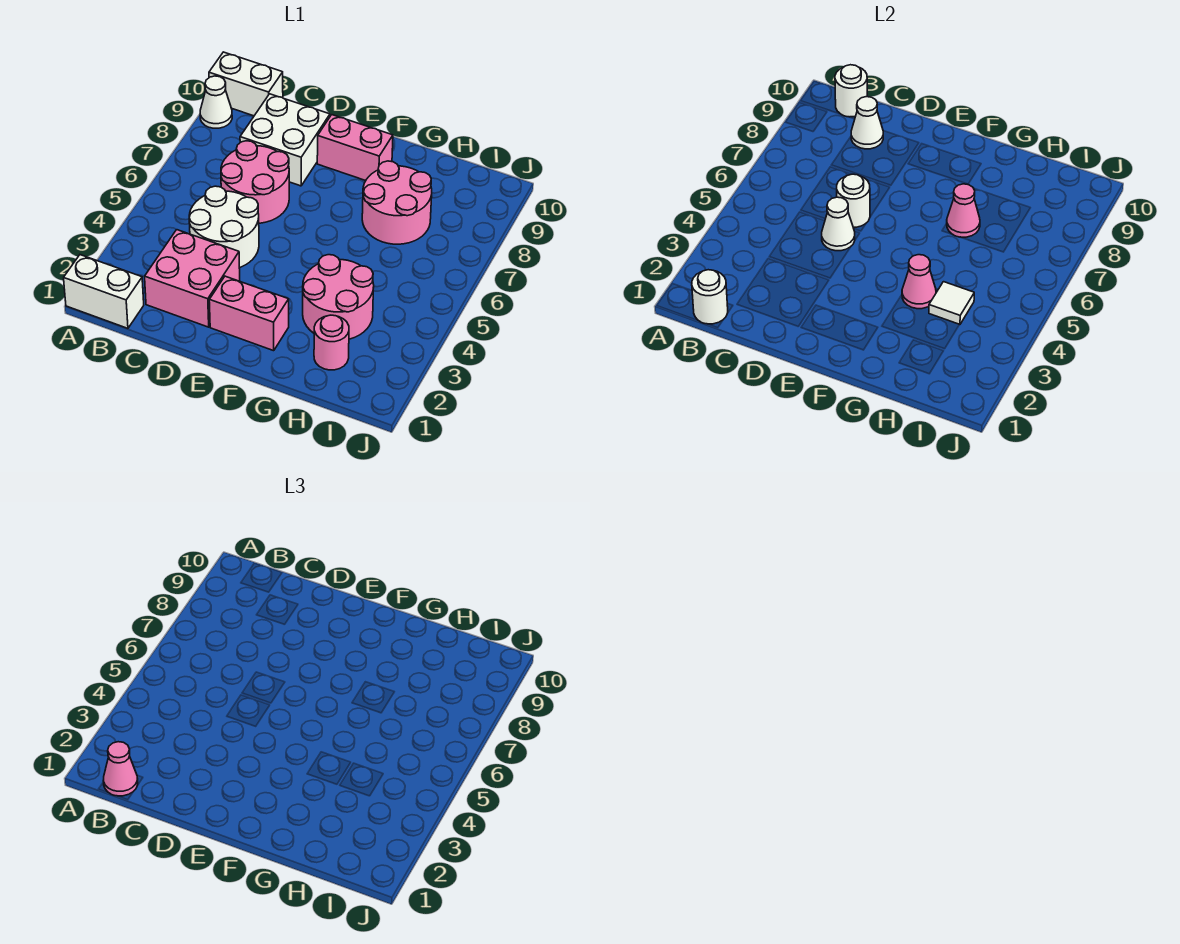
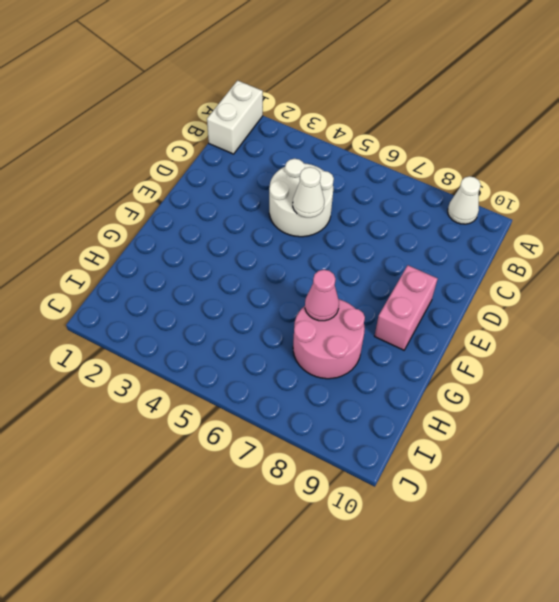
none -> white brick A10:B10 level 1
none -> pink brick C2:D3 level 1
none -> pink round brick C6:D7 level 1

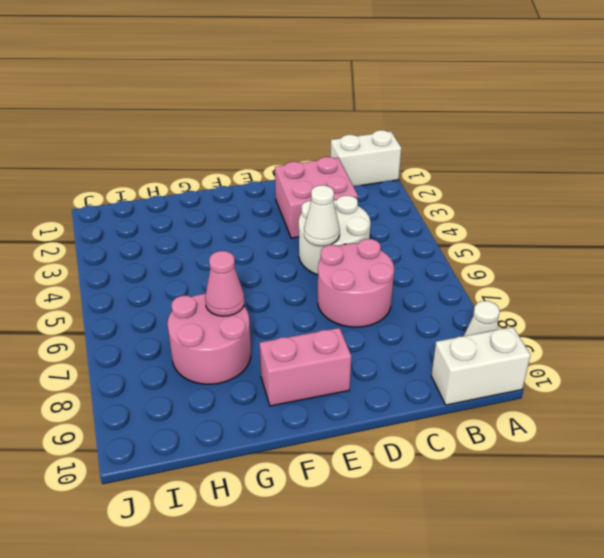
none -> white brick C8:D9 level 1
none -> pink brick E2:F2 level 1
none -> pink round brick G3:H4 level 1

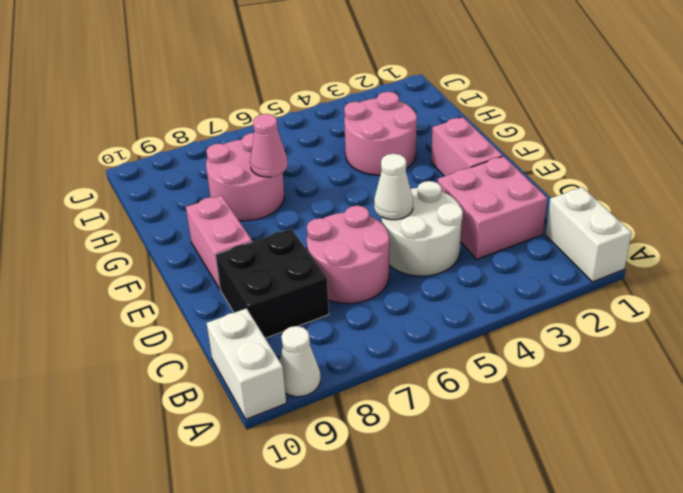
black brick C8:D9 level 1 -> white brick C8:D9 level 1
none -> pink round brick H2 level 1
none -> white round brick B1 level 2
none -> white round brick B10 level 2

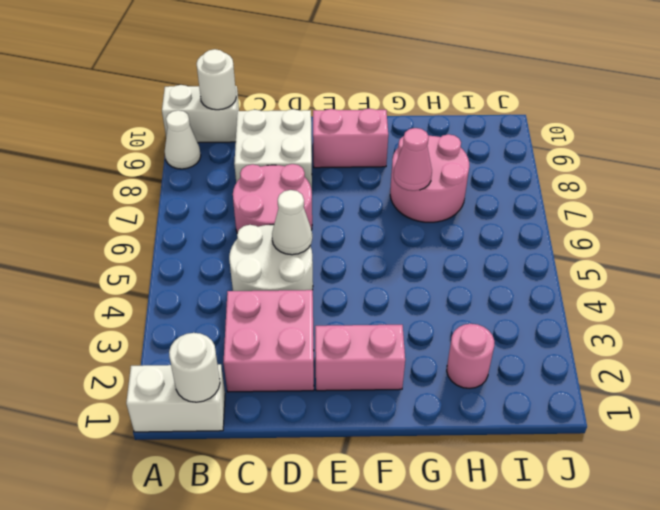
none -> pink round brick G3:H4 level 1
none -> white cone C9 level 2
none -> white round brick D6 level 2

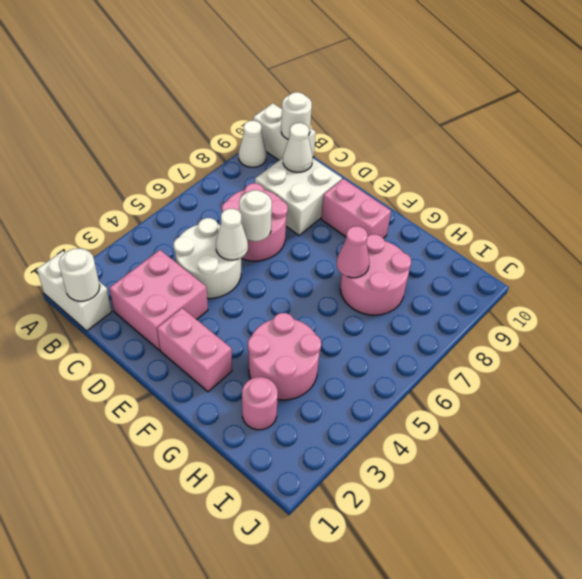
none -> pink cone G4 level 2
none -> white tile H4 level 2
none -> pink cone B1 level 3

